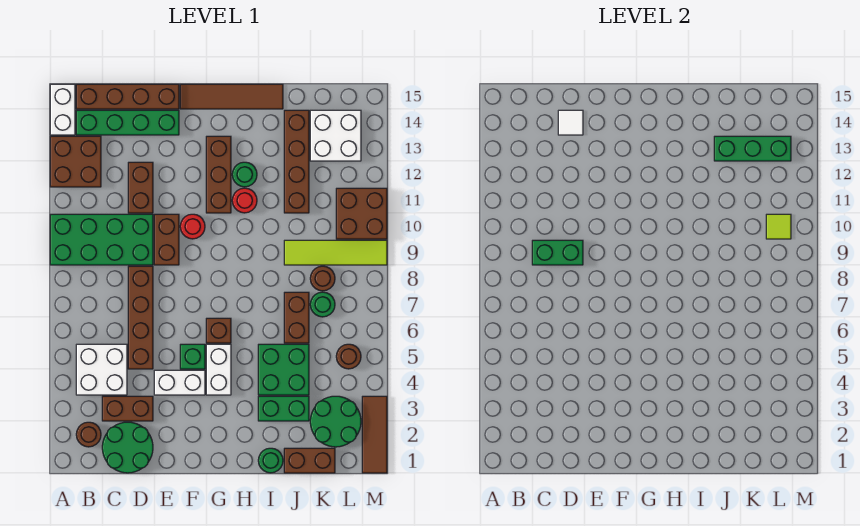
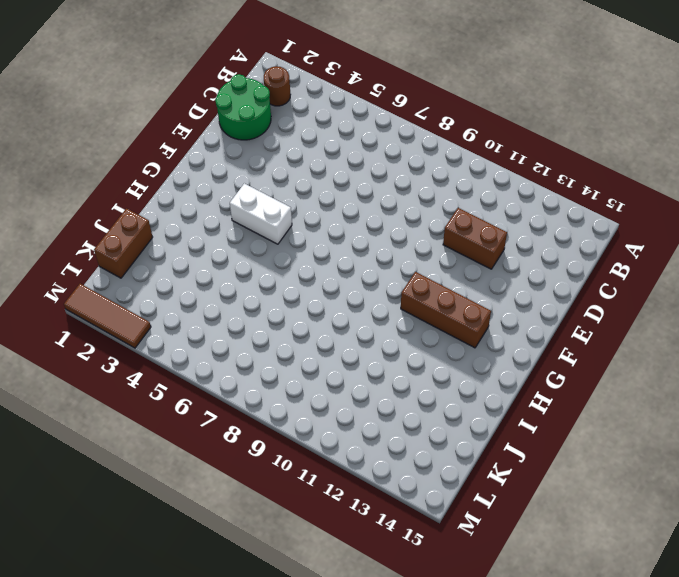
none -> green brick A9:D10 level 1
none -> brown brick A12:B13 level 1
none -> white brick A14:A15 level 1
none -> white brick B4:C5 level 1

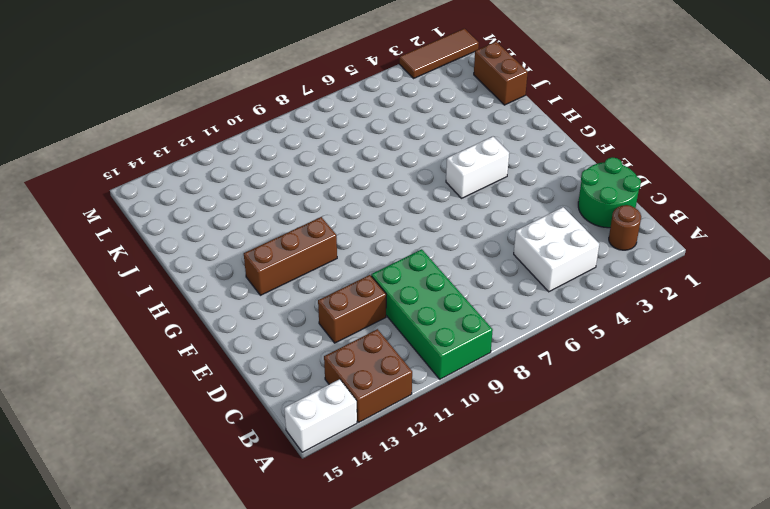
none -> green brick B14:E14 level 1
none -> brown brick B15:E15 level 1
none -> brown brick C3:D3 level 1
none -> brown brick D5:D8 level 1

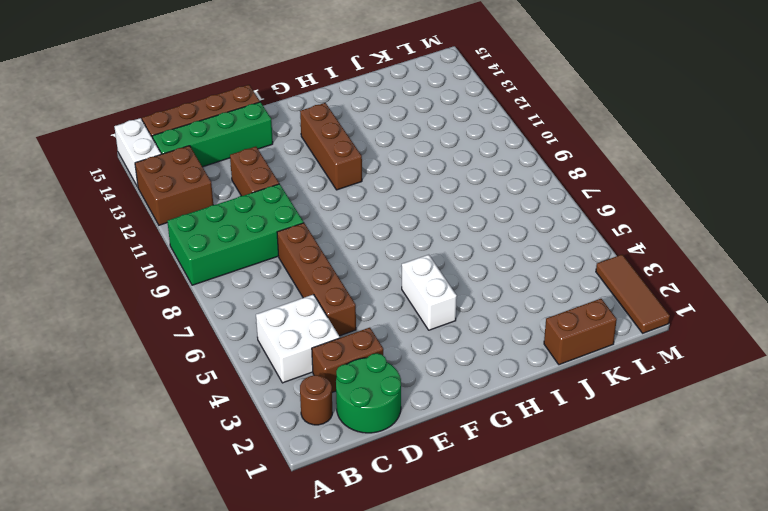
none -> white brick E4:F4 level 1
none -> brown brick E9:E10 level 1
none -> green brick F5 level 1
none -> red round brick F10 level 1

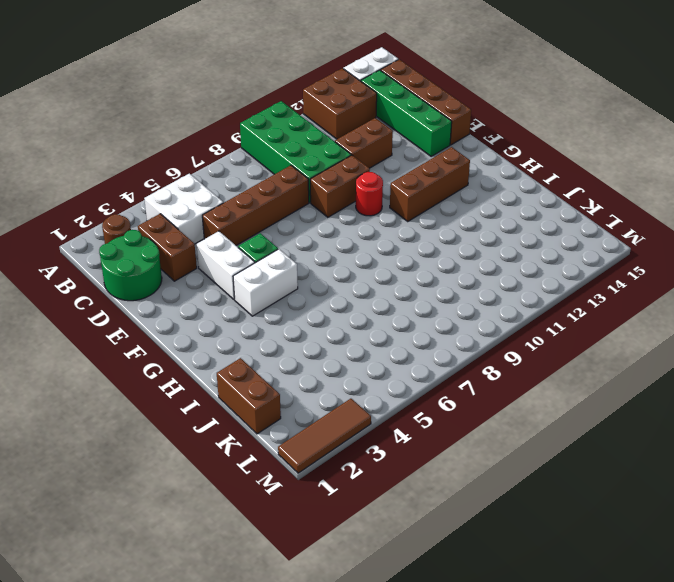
none -> brown tile F15:I15 level 1
none -> brown brick G6 level 1
none -> red round brick H11 level 1
none -> green round brick H12 level 1

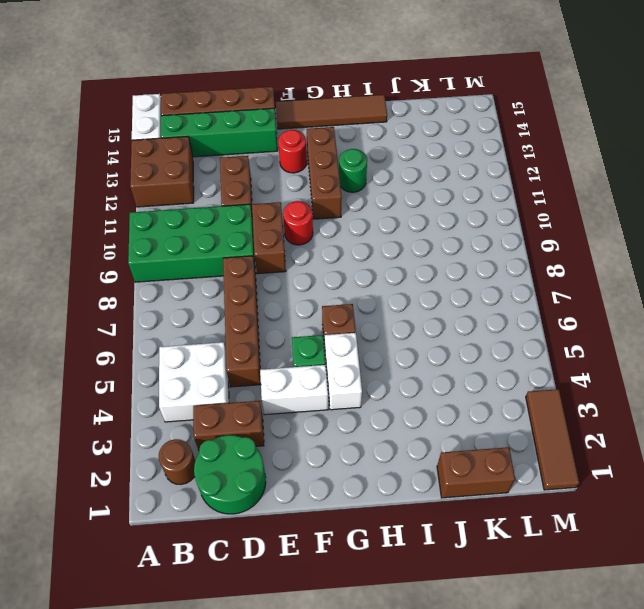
red round brick F13 level 1 -> red round brick H11 level 1
none -> green round brick I1 level 1
none -> green brick I3:J3 level 1
none -> green brick I4:J5 level 1
none -> brown brick J6:J7 level 1

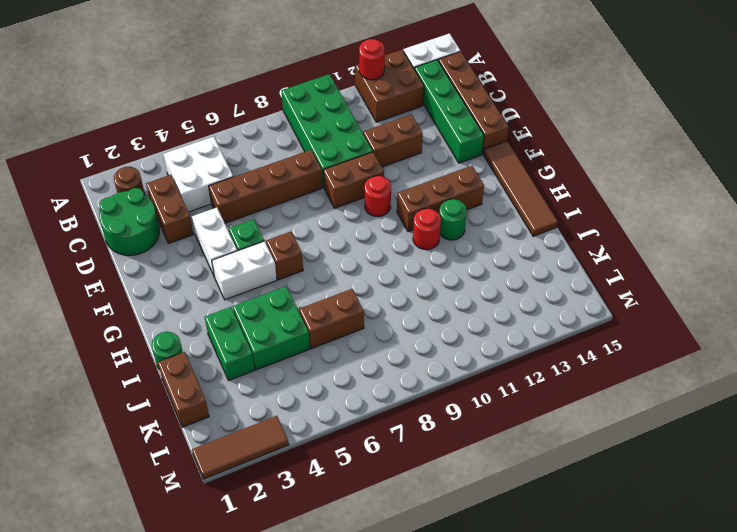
red round brick A12 level 2 -> none
none -> lime tile J9:M9 level 1
none -> brown brick J11:J14 level 1
none -> green round brick K2:L3 level 1
none -> green round brick K7 level 1

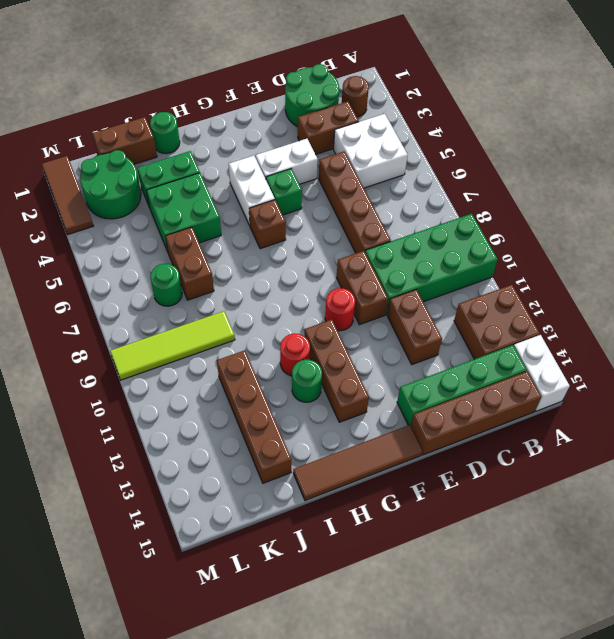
none -> brown round brick K8 level 1
none -> white brick K13:L14 level 1
none -> brown round brick L5 level 1
none -> brown brick L10:M11 level 1

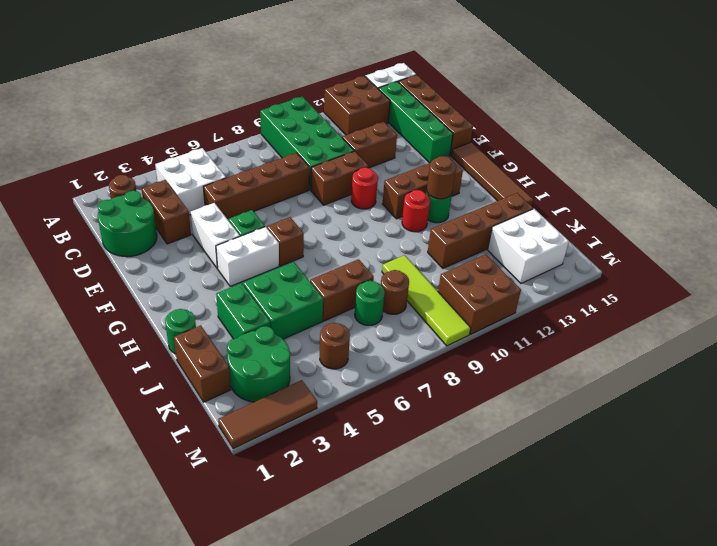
brown round brick H12 level 2 -> none
none -> green brick C9:D9 level 2
none -> white tile D14 level 2
none -> green brick J13:L13 level 2
none -> lime tile L10 level 2

